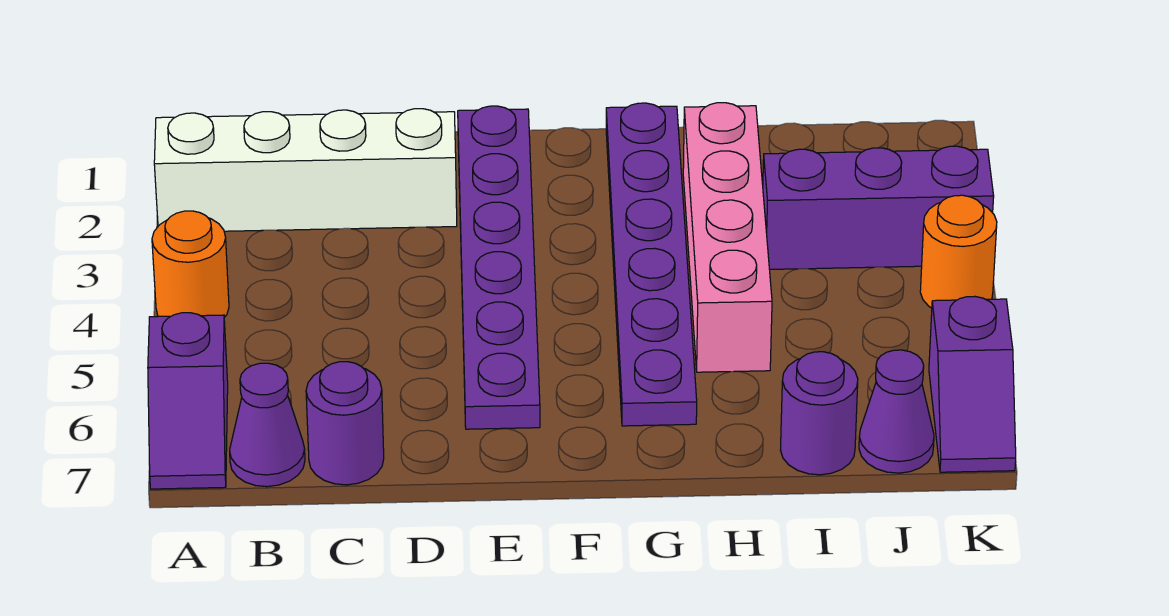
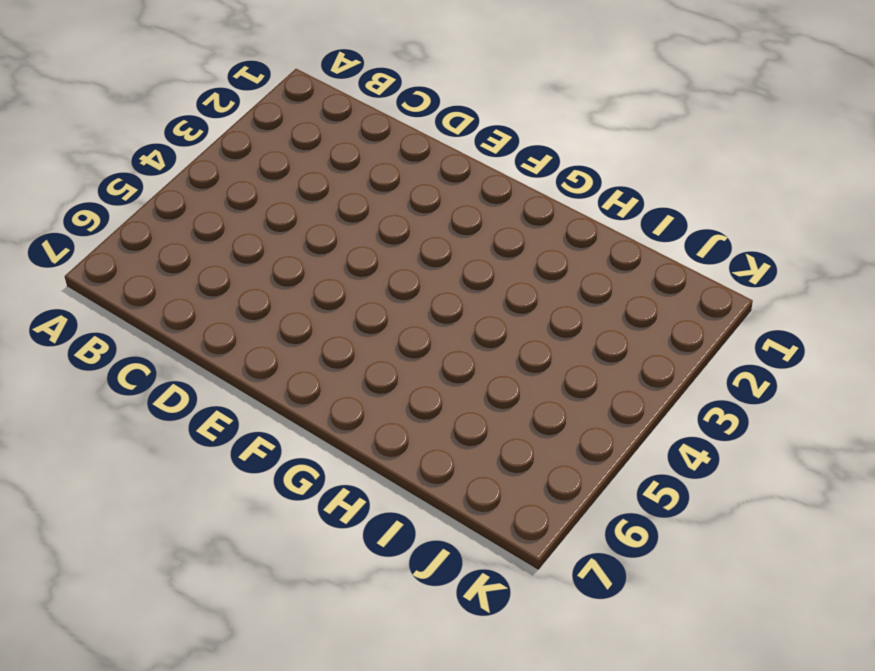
none -> white brick A2:D2 level 1
none -> orange round brick A4 level 1
none -> purple slope A6:A7 level 1 top 6

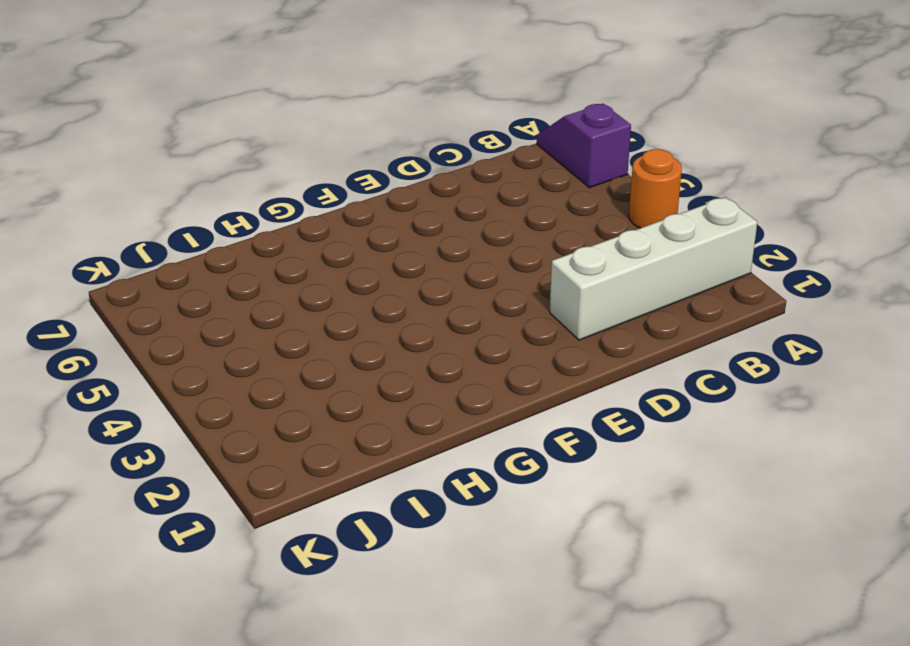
none -> purple cone B7 level 1
none -> purple round brick C7 level 1
none -> purple plate E1:E6 level 1

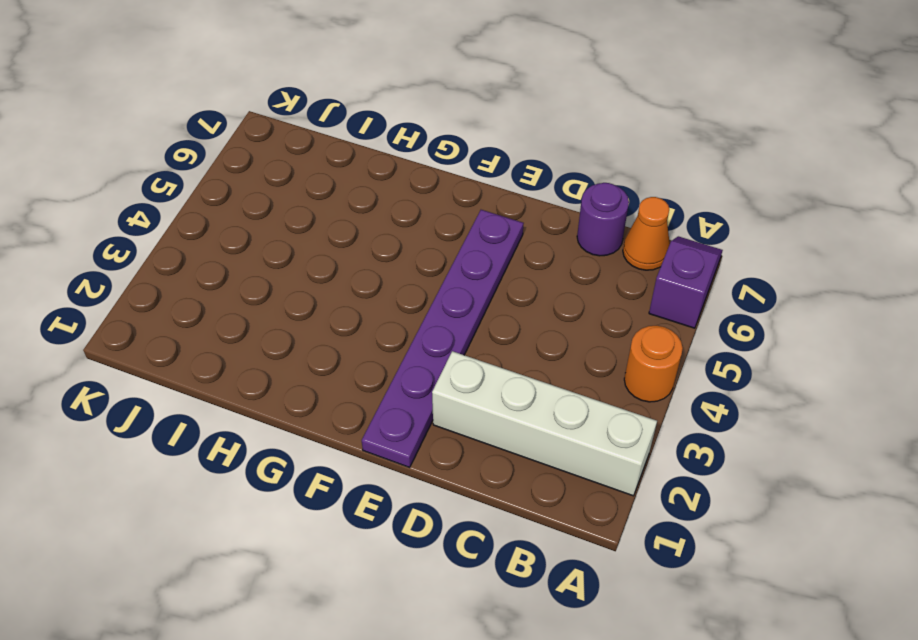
orange cone B7 level 1 -> purple cone B7 level 1
none -> purple plate G1:G6 level 1
none -> pink brick H2:H5 level 1
none -> purple brick I3:K3 level 1

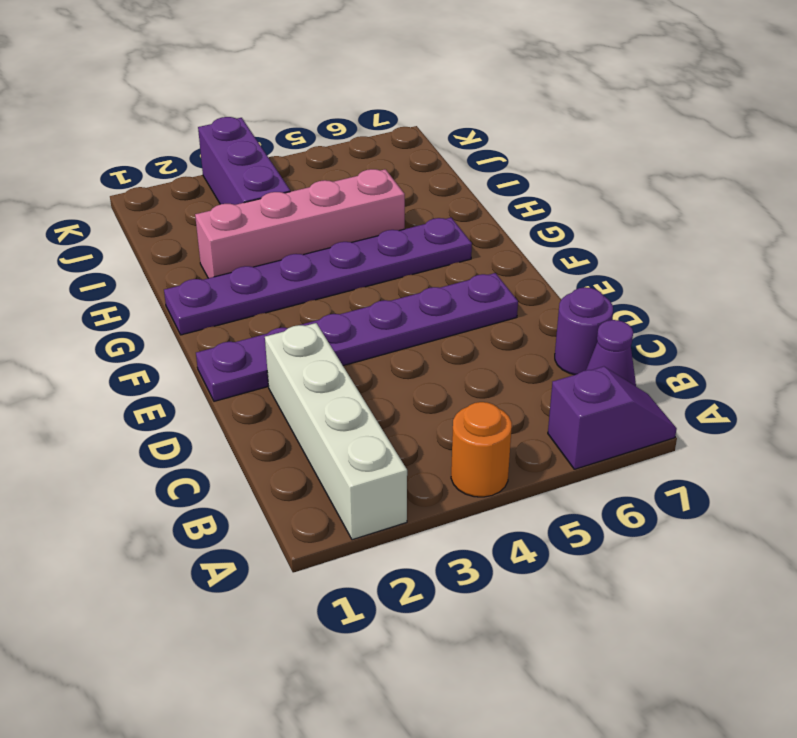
none -> purple round brick I7 level 1
none -> purple cone J7 level 1
none -> orange round brick K4 level 1

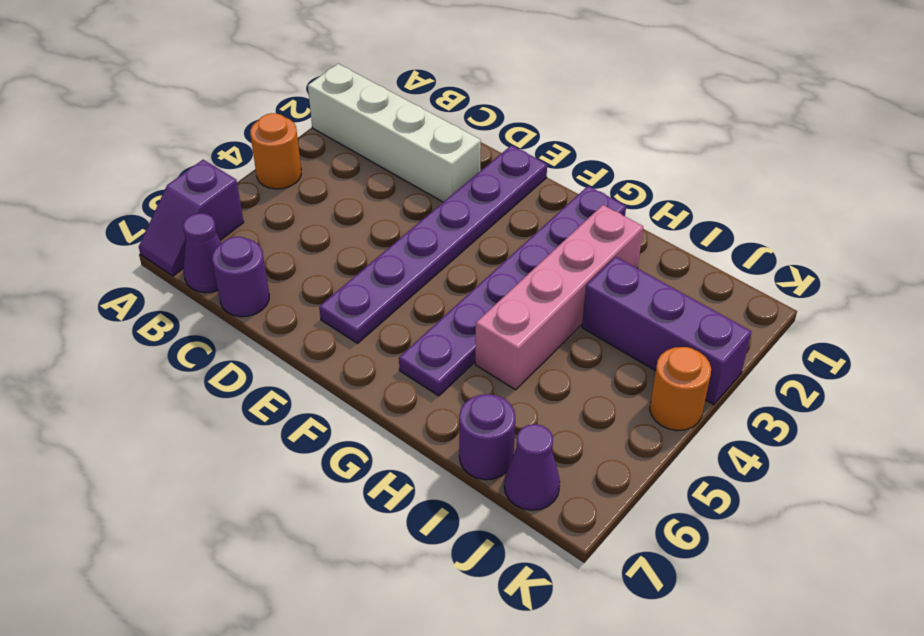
none -> purple slope K6:K7 level 1 top 6

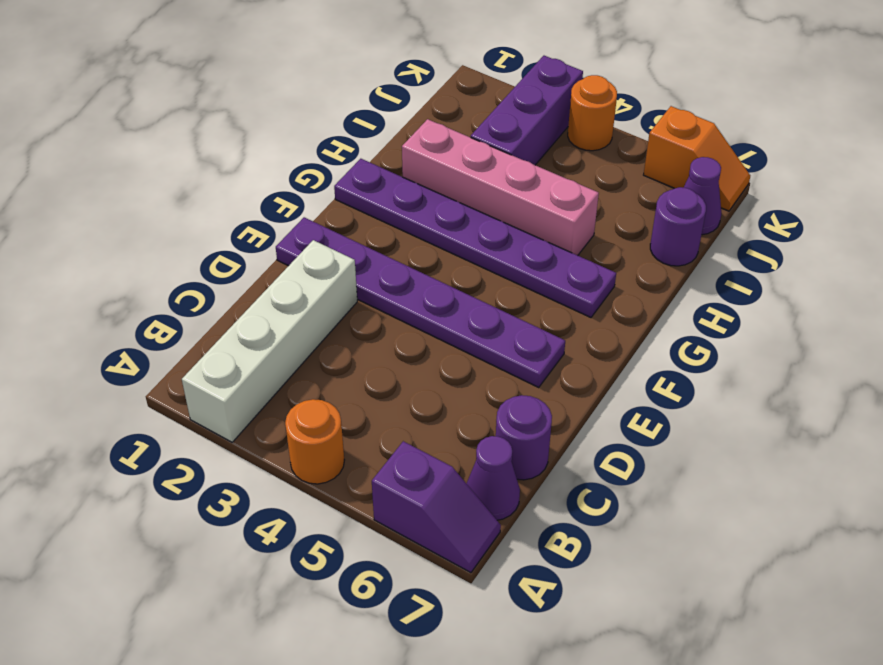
orange slope K6:K7 level 1 top 6 -> purple slope K6:K7 level 1 top 6

